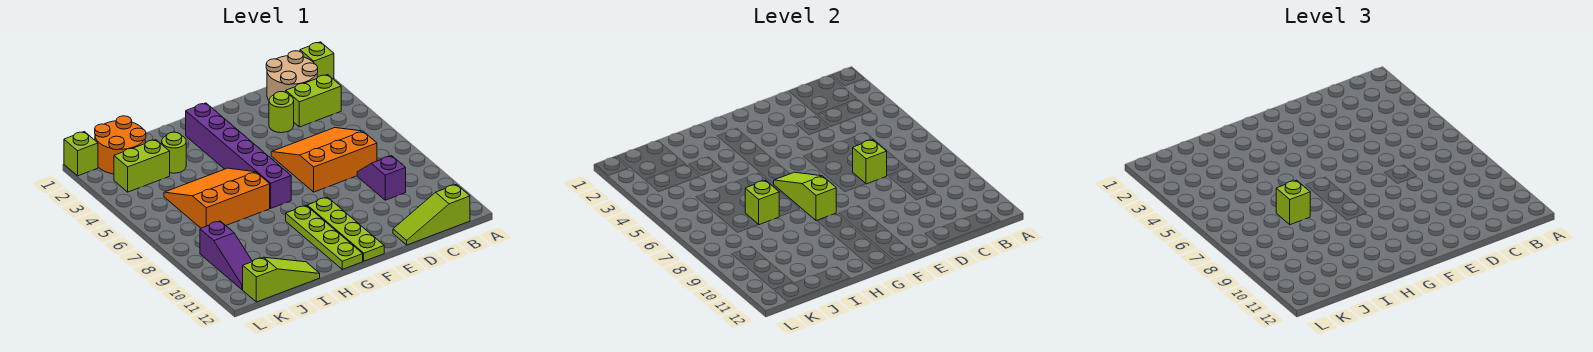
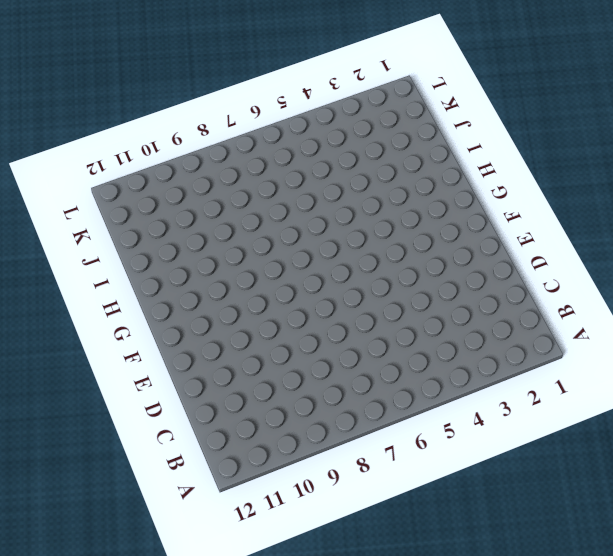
none -> lime brick A1 level 1
none -> tan round brick B1:C2 level 1
none -> lime brick B3:C3 level 1

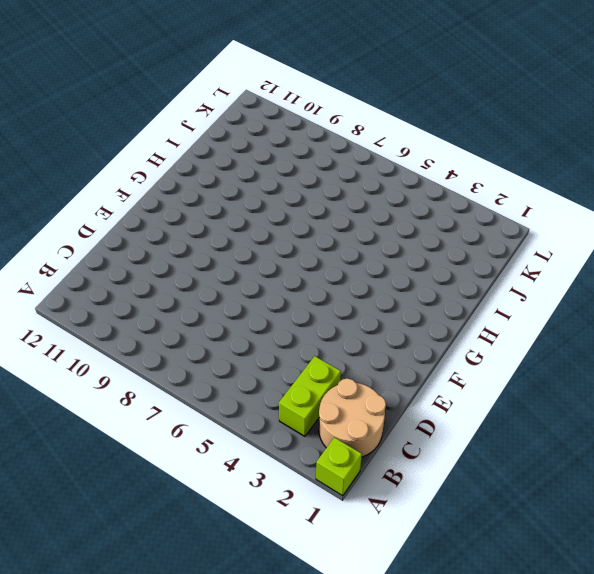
none -> lime slope B12:D12 level 1 top B
none -> orange slope C5:E7 level 1 top 7
none -> purple slope C8:C9 level 1 top 9

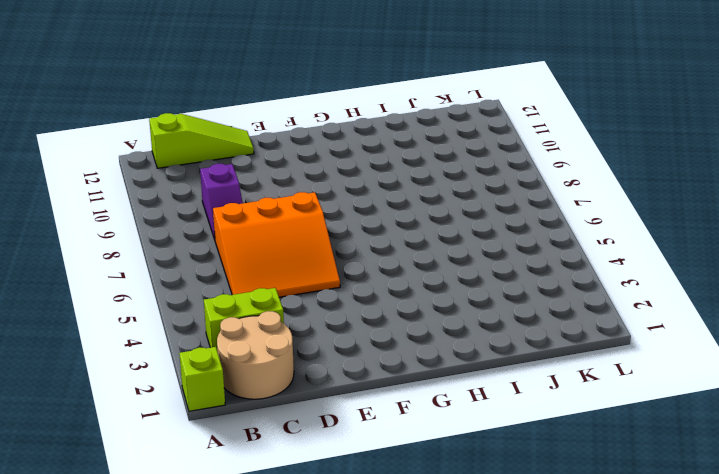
none -> lime round brick D3 level 1
none -> lime plate F9:F12 level 1
none -> purple brick G2:G7 level 1

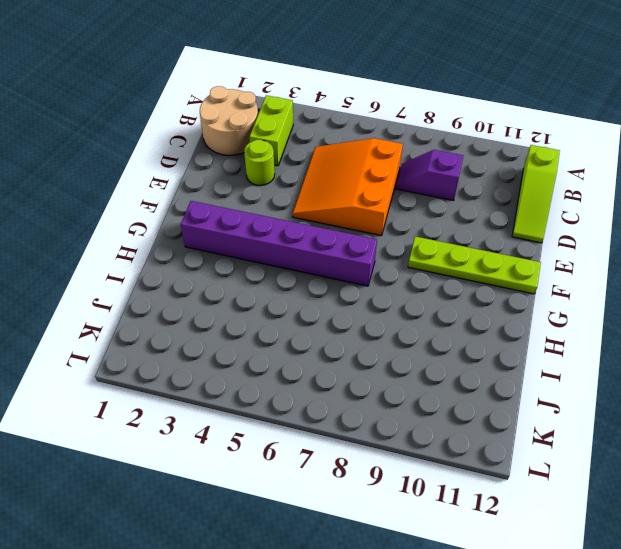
none -> lime brick A1 level 1
none -> lime plate G9:G12 level 1
none -> orange slope H5:J7 level 1 top 7

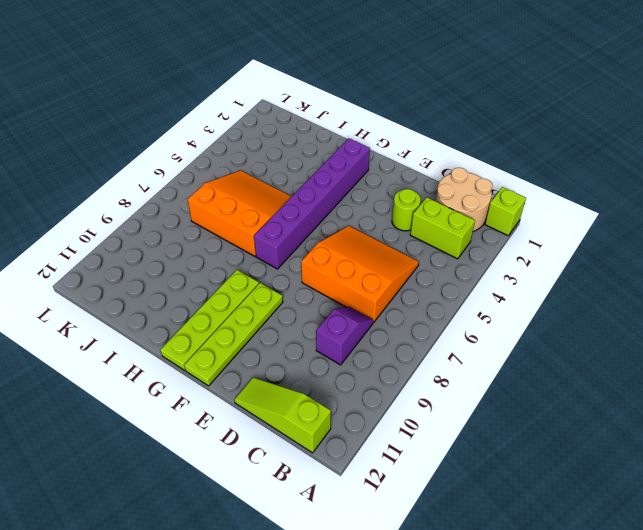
none -> lime round brick I3 level 1
none -> lime slope I12:K12 level 1 top K
none -> orange round brick J1:K2 level 1

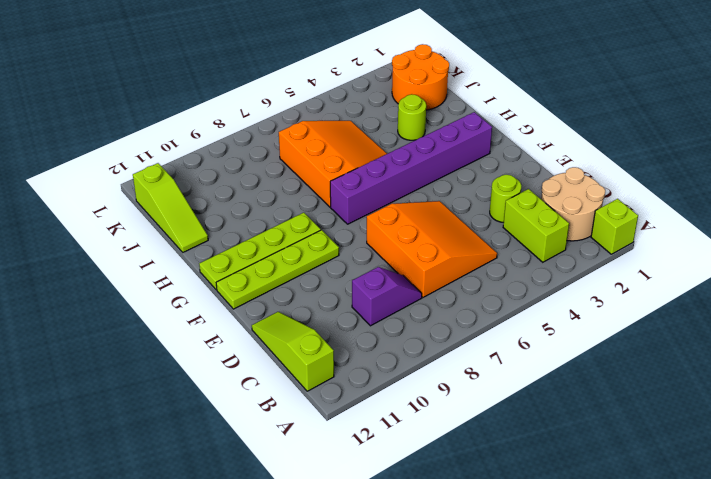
none -> lime brick J3:K3 level 1
none -> purple slope K9:K11 level 1 top 9
none -> lime brick L1 level 1

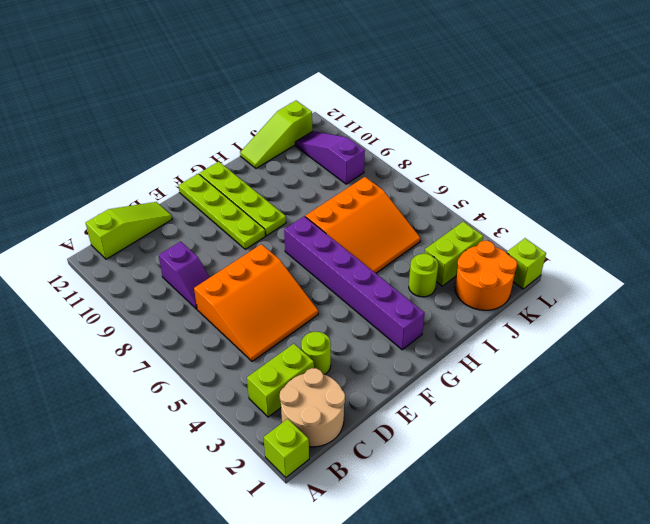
none -> lime brick D7 level 2
none -> lime slope G6:G8 level 2 top 8
none -> lime brick I7 level 2

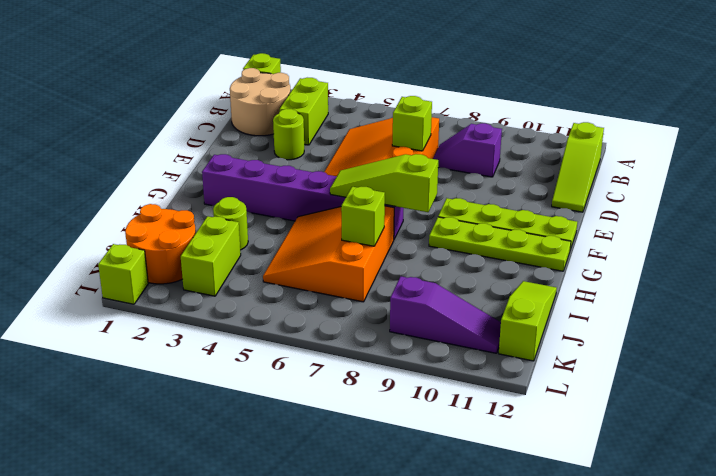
none -> lime brick I7 level 3

